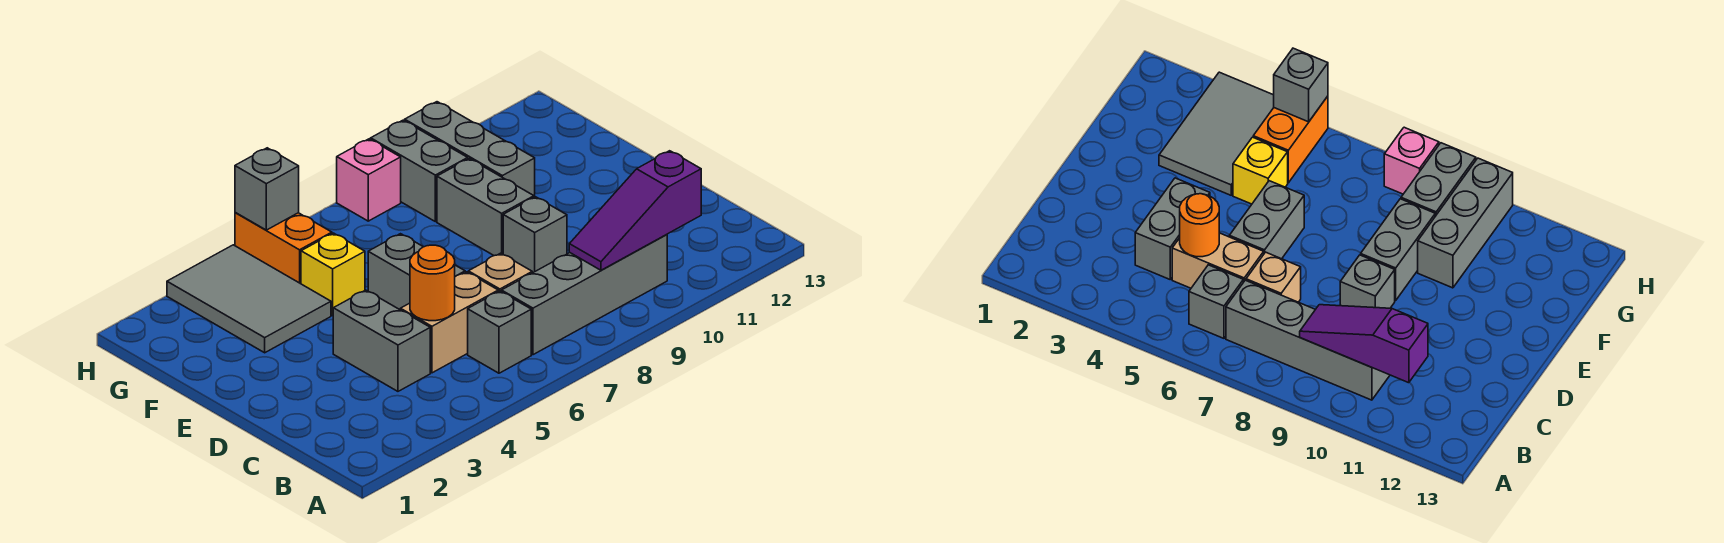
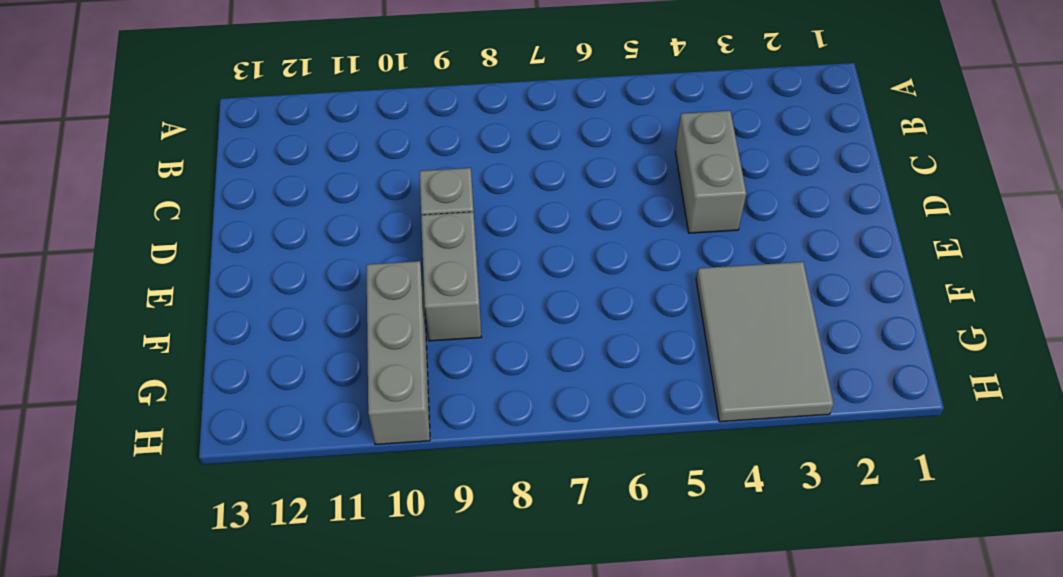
none -> grey brick B6 level 1
none -> grey brick B7:B10 level 1
none -> tan brick C5:C6 level 1

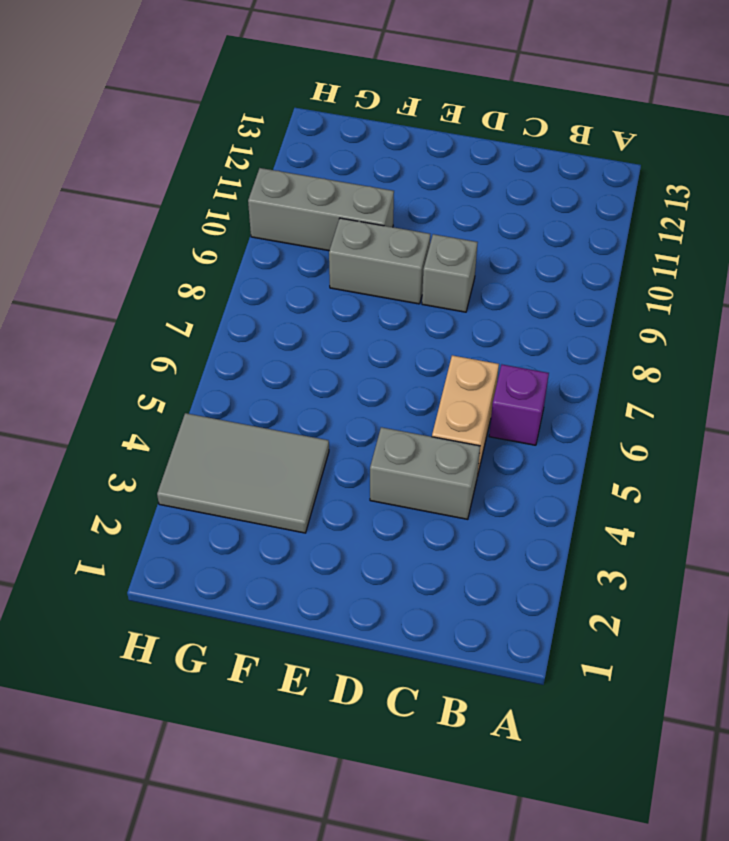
purple brick B6 level 1 -> grey brick B6 level 1
none -> grey brick B7:B10 level 1
none -> tan brick C7 level 1
none -> grey brick D6:E6 level 1

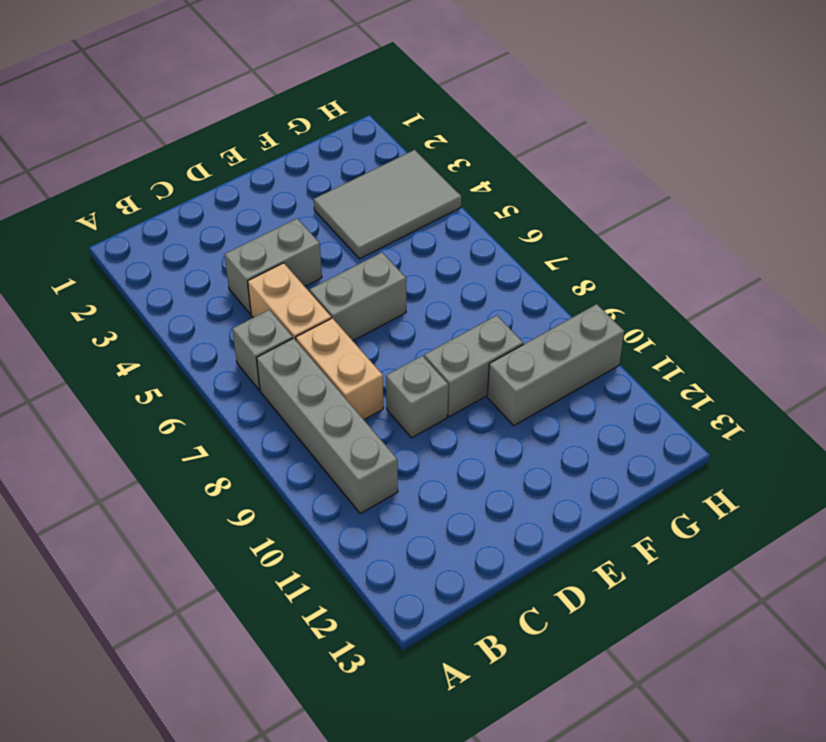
tan brick C7:C8 level 1 -> tan brick C7 level 1
none -> yellow brick F5 level 1
none -> orange brick G5:H5 level 1
none -> grey brick G9:H9 level 1

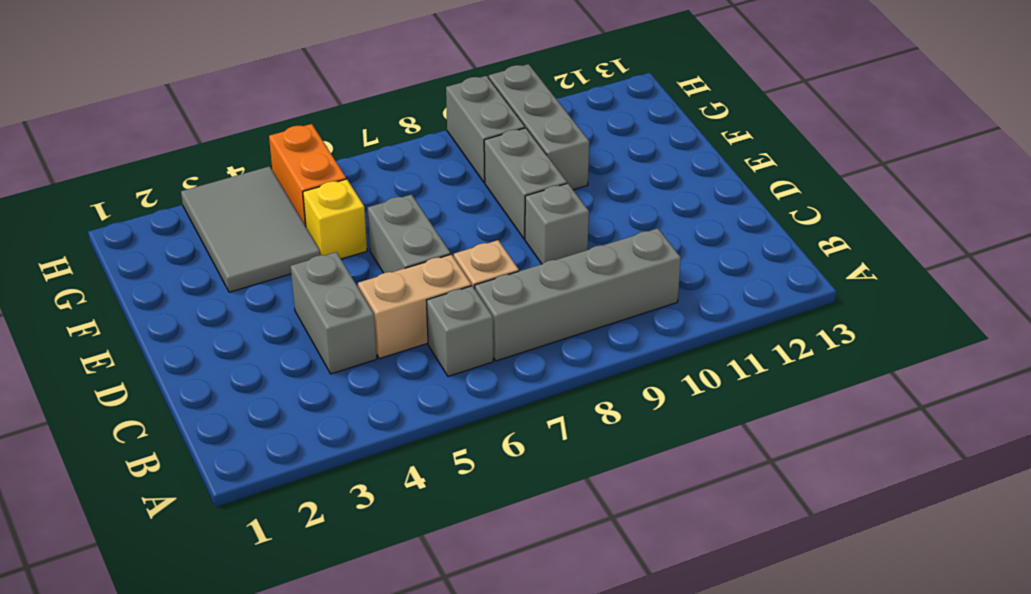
none -> pink brick H8 level 1
none -> purple slope B9:B11 level 2 top 11
none -> orange round brick C5 level 2

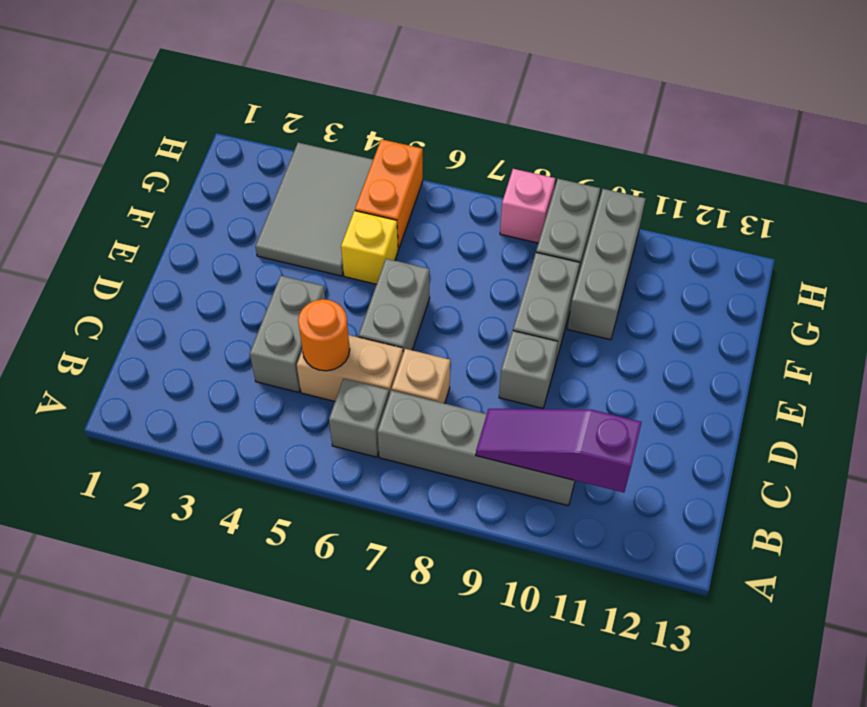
none -> grey brick H5 level 2

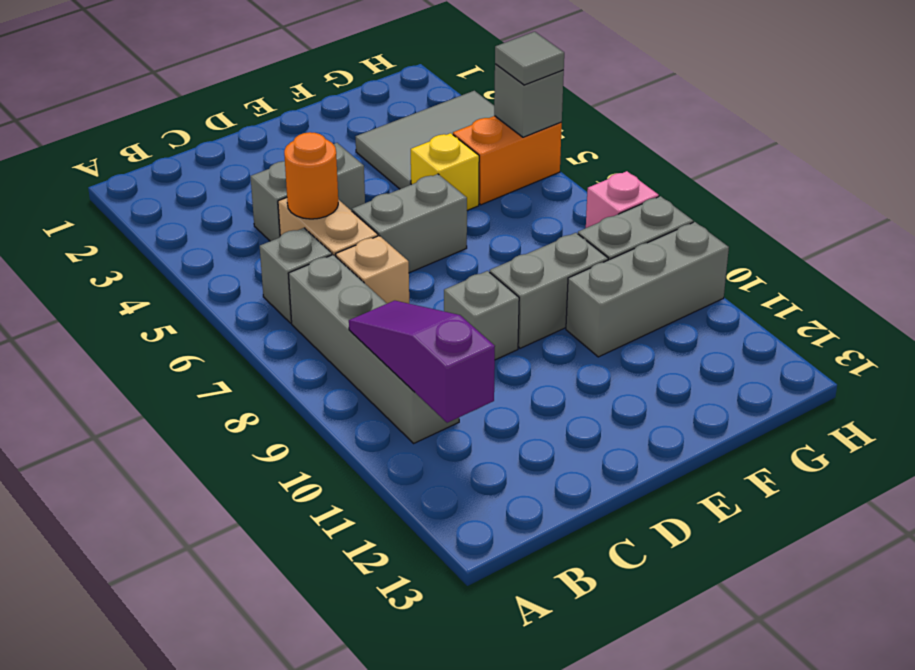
grey tile H5 level 3 -> none

